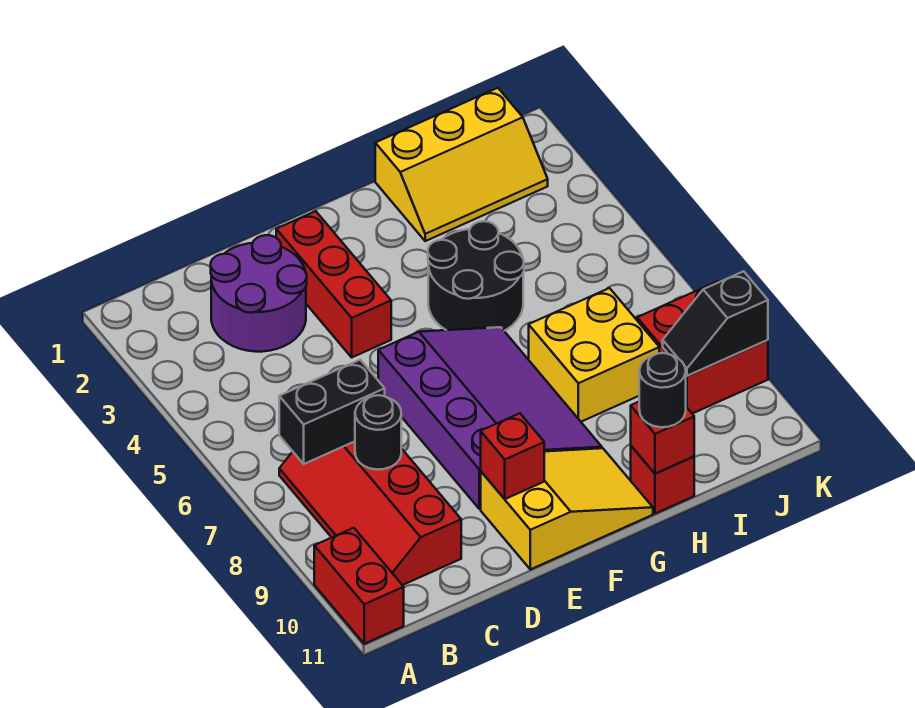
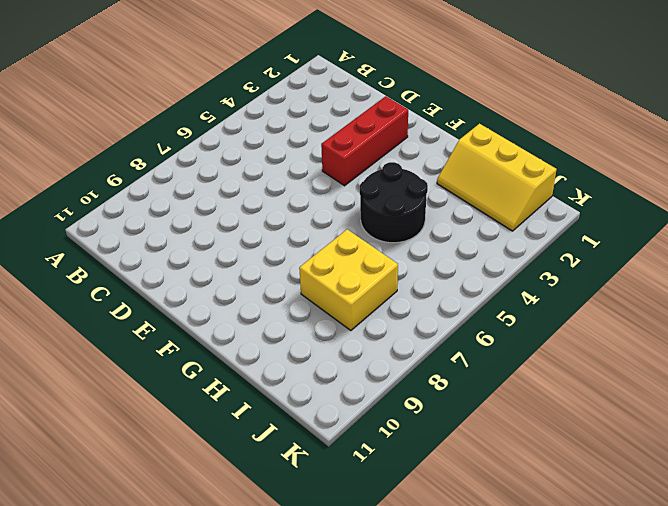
none -> red brick A10:A11 level 1
none -> red slope B7:C10 level 1 top C
none -> purple round brick C2:D3 level 1

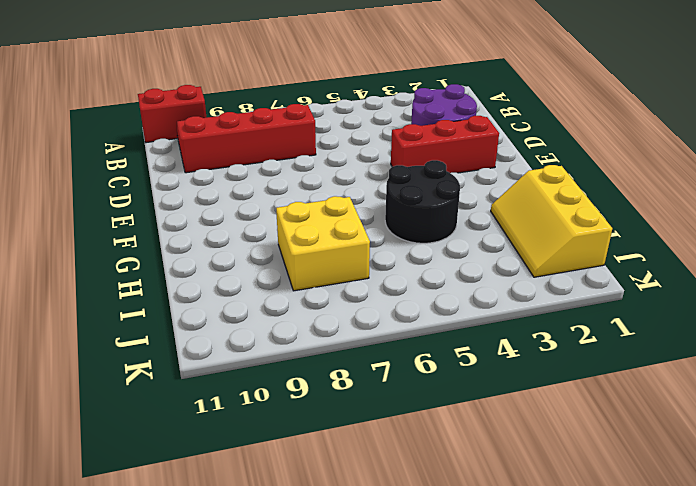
none -> purple slope E6:G9 level 1 top E
none -> yellow slope E10:G11 level 1 top E
none -> red brick H11 level 1

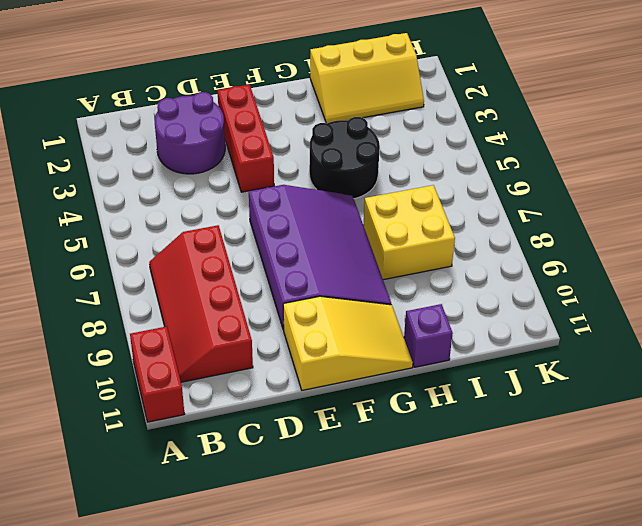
purple brick H11 level 1 -> red brick H11 level 1
none -> red brick J8:K9 level 1
none -> black brick B7:C7 level 2
none -> black round brick C8 level 2

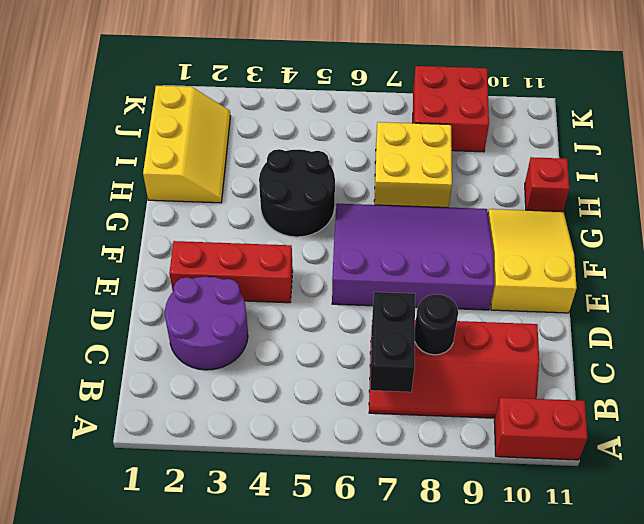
none -> red brick E10 level 2
none -> red brick H11 level 2
none -> black slope J9:K9 level 2 top K

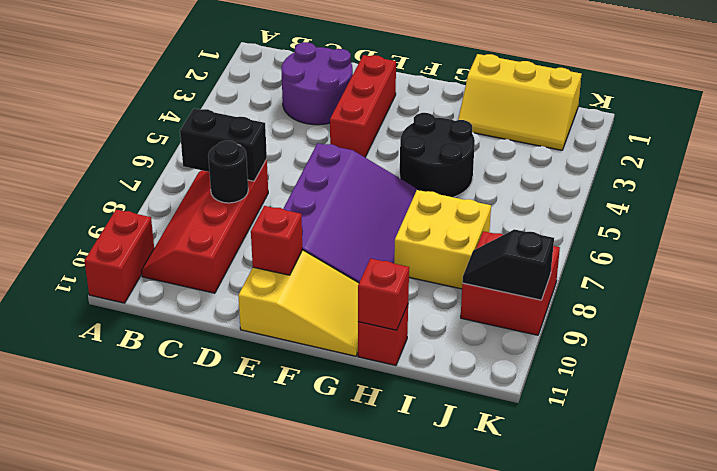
none -> black round brick H11 level 3

